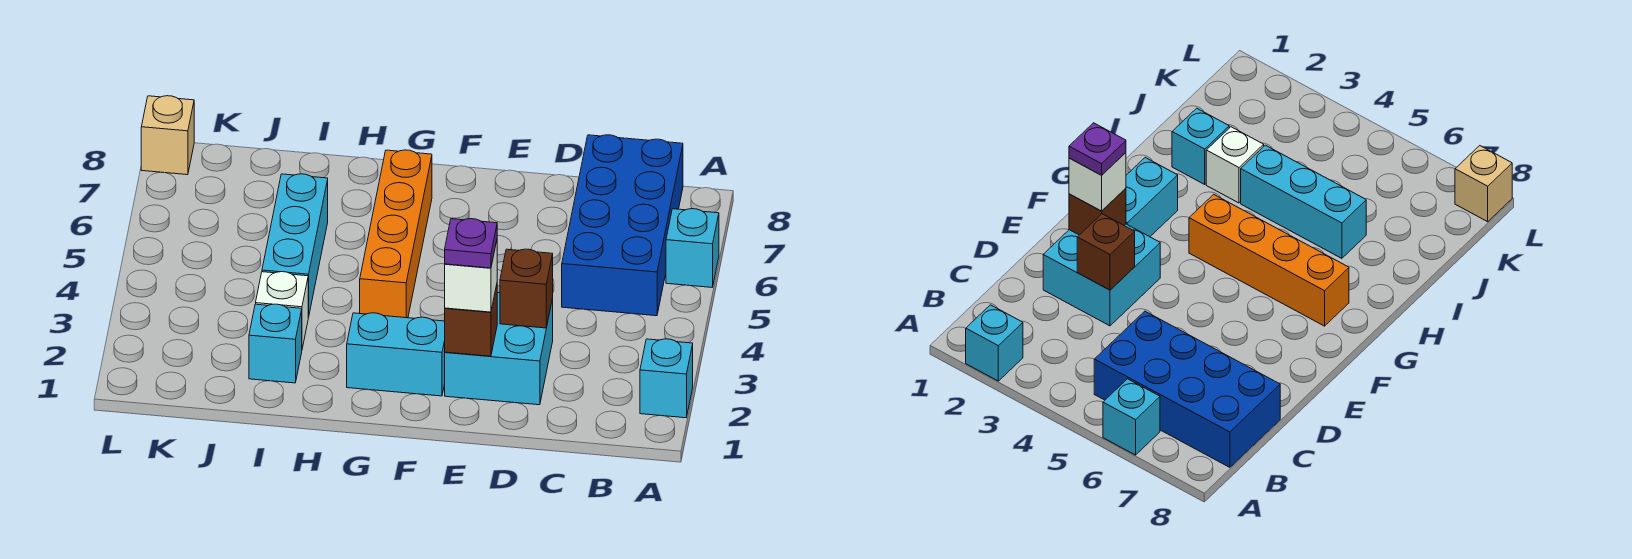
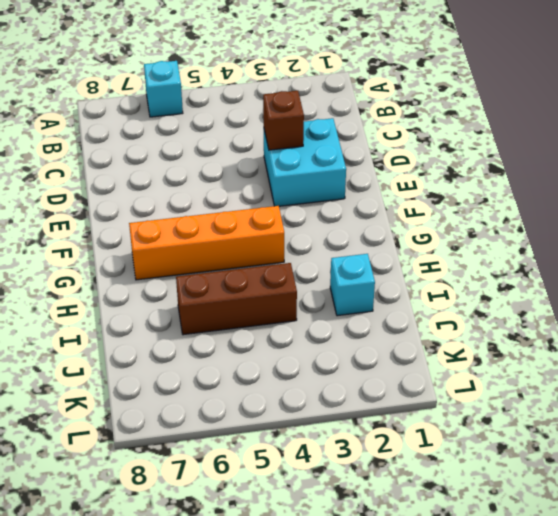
brown brick I4:I6 level 1 -> cyan brick I4:I6 level 1
none -> cyan brick A2 level 1
none -> blue brick B5:C8 level 1
none -> cyan brick F2:G2 level 1

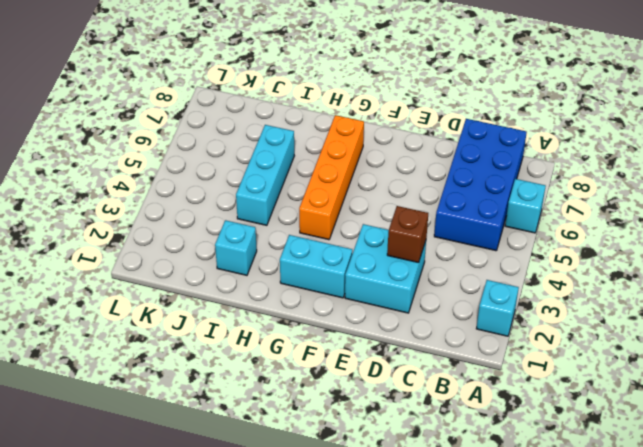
none -> white brick I3 level 1
none -> tan brick L8 level 1
none -> brown brick E2 level 2

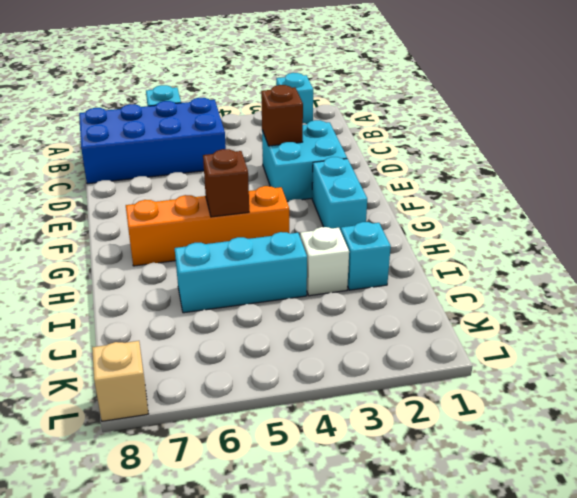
brown brick G5 level 2 -> brown brick E2 level 2
none -> white brick E2 level 3
none -> purple plate E2 level 4

